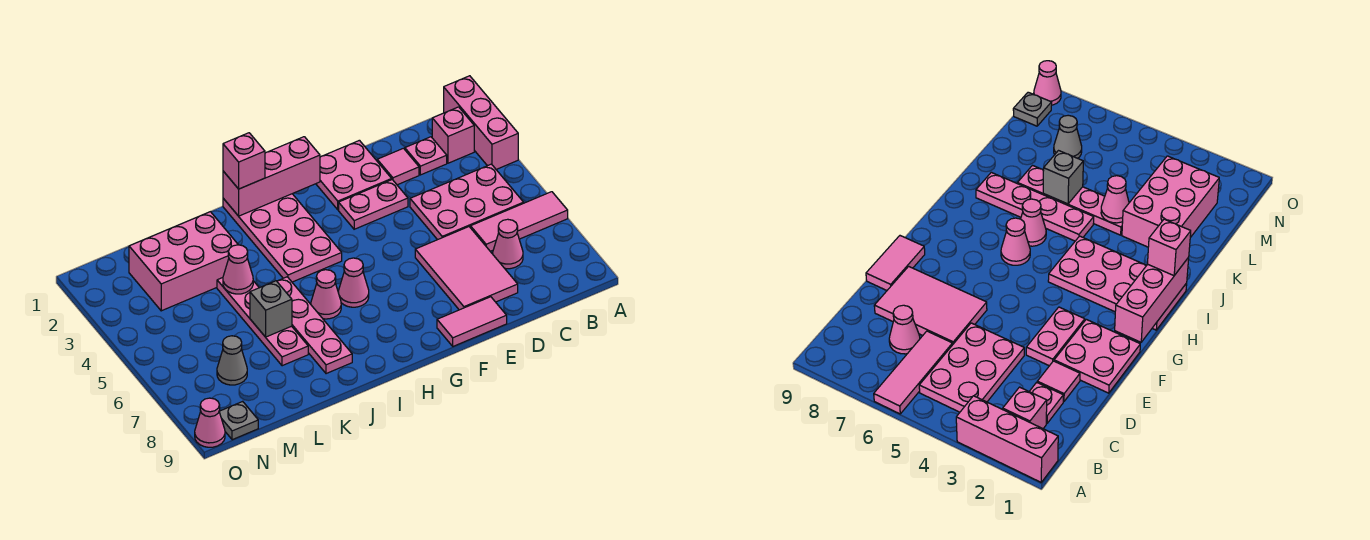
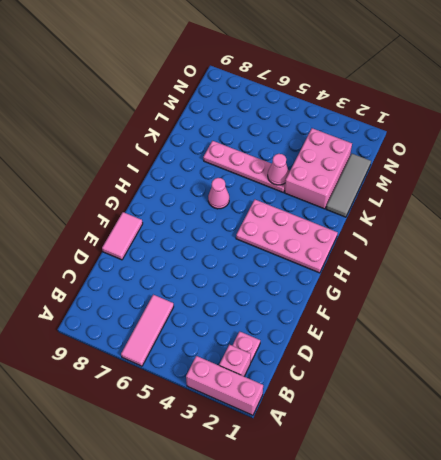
grey tile K1:M1 level 1 -> none
none -> pink plate B4:D5 level 1
none -> pink cone C7 level 1
none -> pink tile D2 level 1

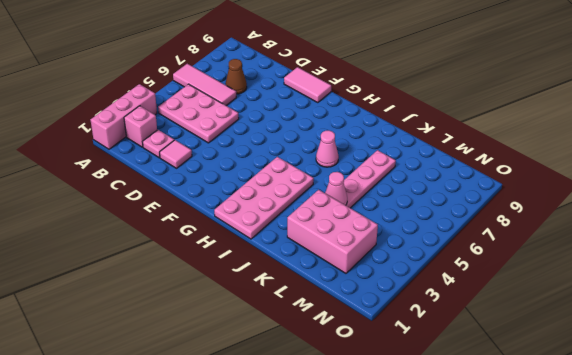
brown cone C7 level 1 -> pink cone C7 level 1
none -> pink tile D6:E8 level 1
none -> pink plate E1:F2 level 1
none -> pink plate E3:F3 level 1

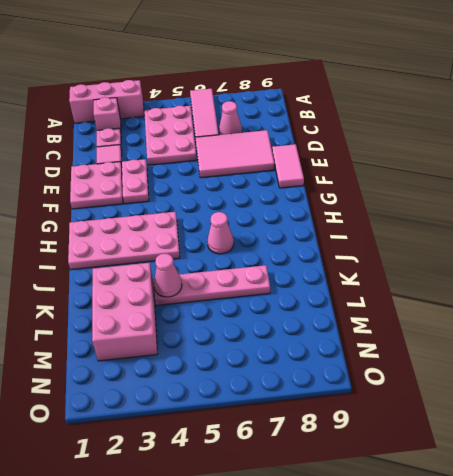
none -> pink cone H6 level 1
none -> pink plate J5:J8 level 1
none -> grey cone M7 level 1

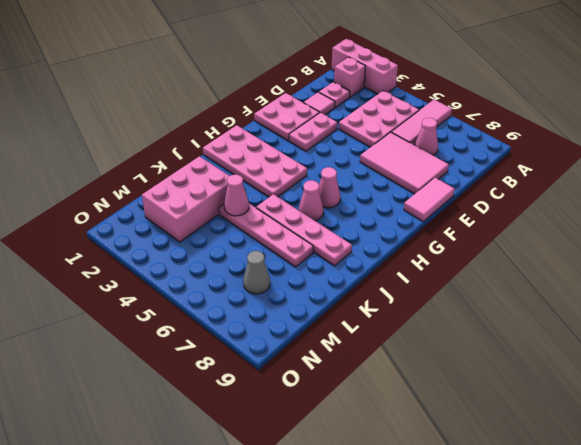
none -> grey plate N9 level 1
none -> pink cone O9 level 1
none -> pink brick G1:I1 level 2

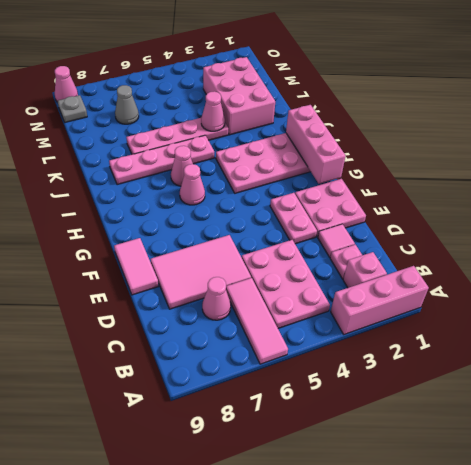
none -> grey brick K6 level 2
none -> pink brick I1 level 3

